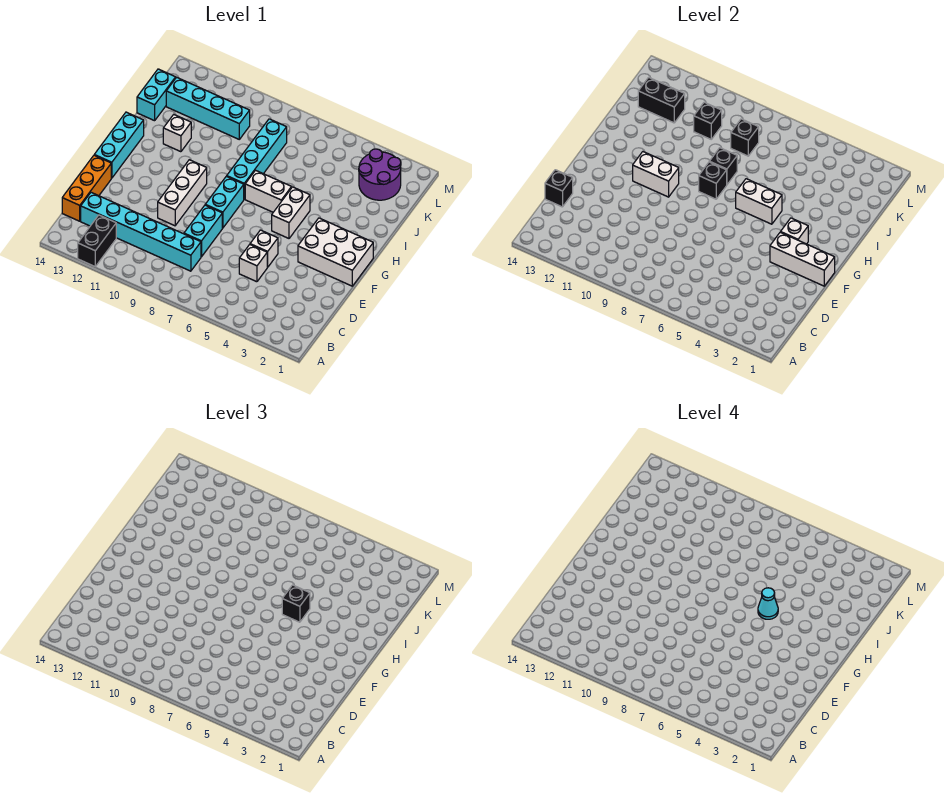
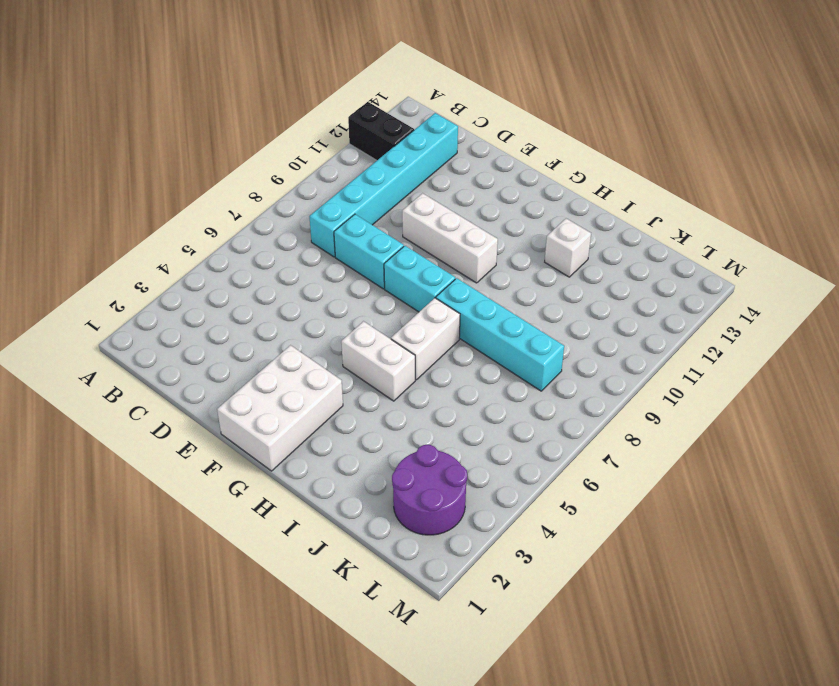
none -> orange brick C14:E14 level 1
none -> white brick D5 level 1
none -> white brick E5 level 1

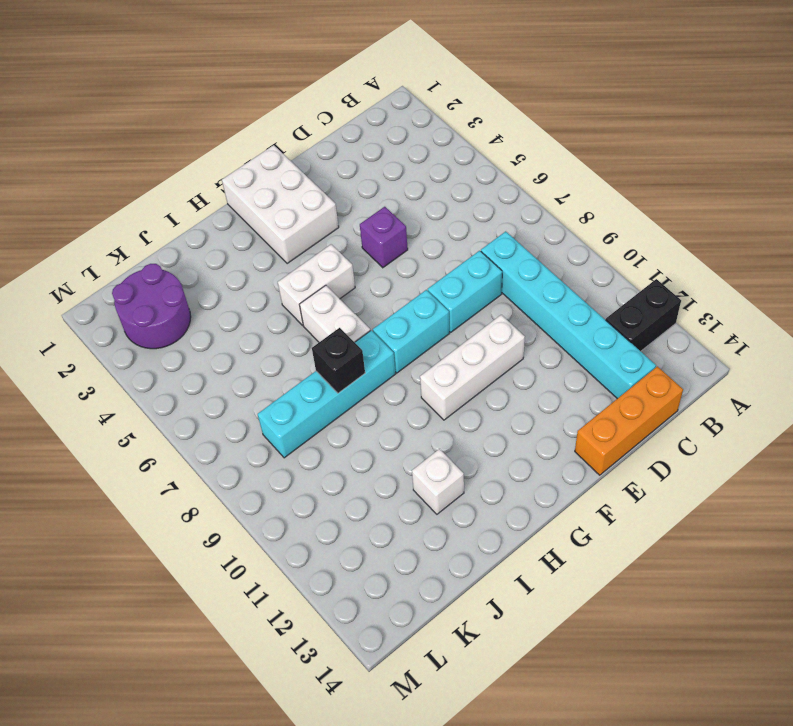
purple brick E5 level 1 -> white brick E5 level 1
none -> white brick D5 level 1
none -> cyan brick F14:H14 level 1
none -> cyan brick J14:K14 level 1

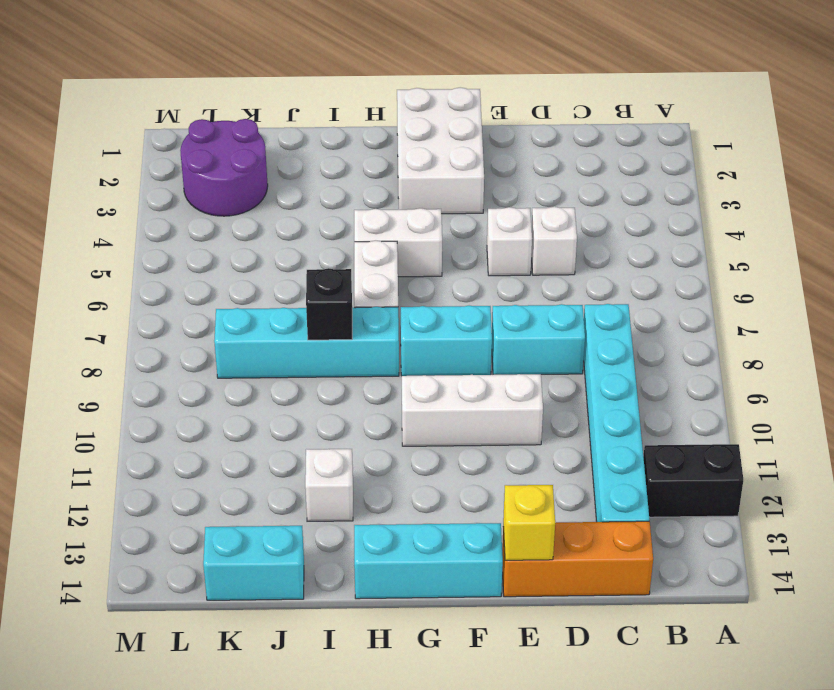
yellow brick E14 level 2 -> none
none -> cyan brick K10:K13 level 1
none -> black brick D14 level 2
none -> white brick F1:F3 level 2

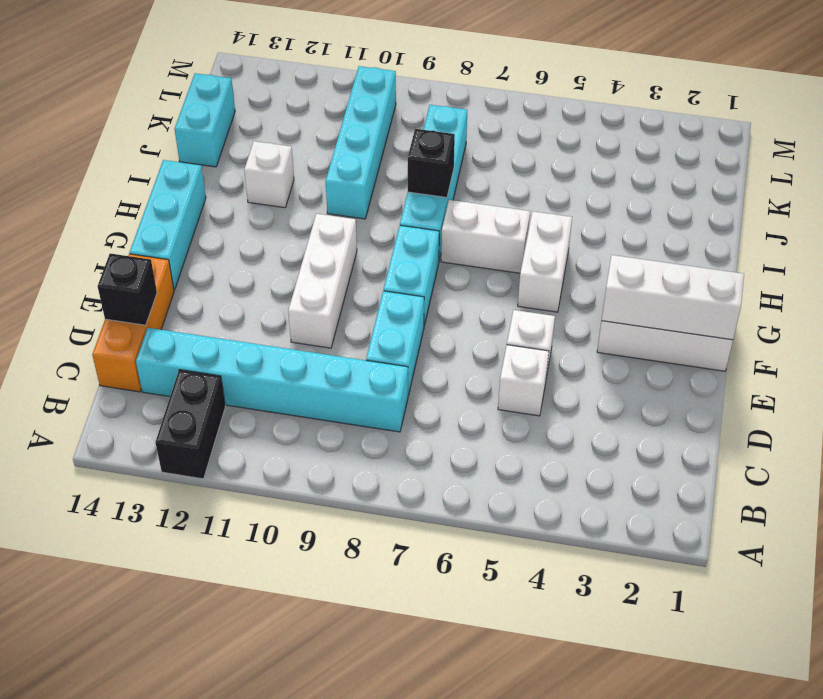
cyan brick I10:L10 level 1 -> cyan brick K10:K13 level 1
none -> purple round brick K2:L3 level 1
none -> white brick G3 level 2
none -> white brick G10:G11 level 2

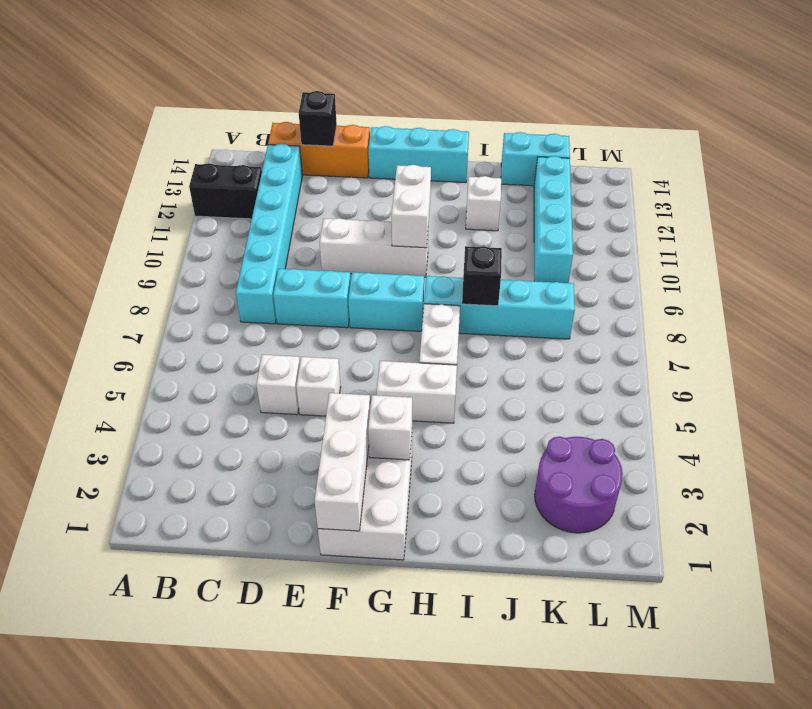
none -> white brick H5:H6 level 2
none -> black brick H8 level 2
none -> black brick K8 level 2

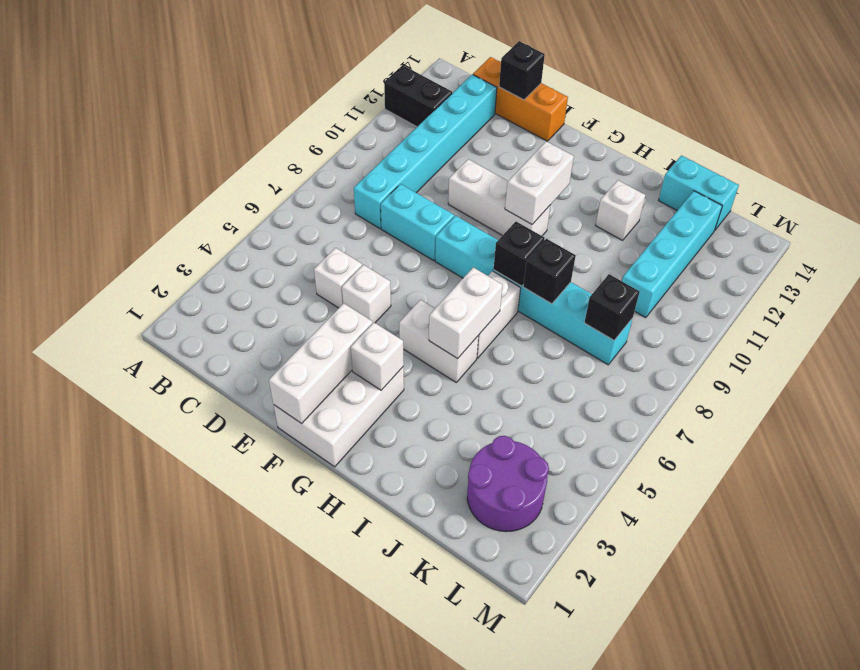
none -> cyan brick F14:H14 level 1
none -> black brick K10 level 2
none -> black brick K12:K13 level 2

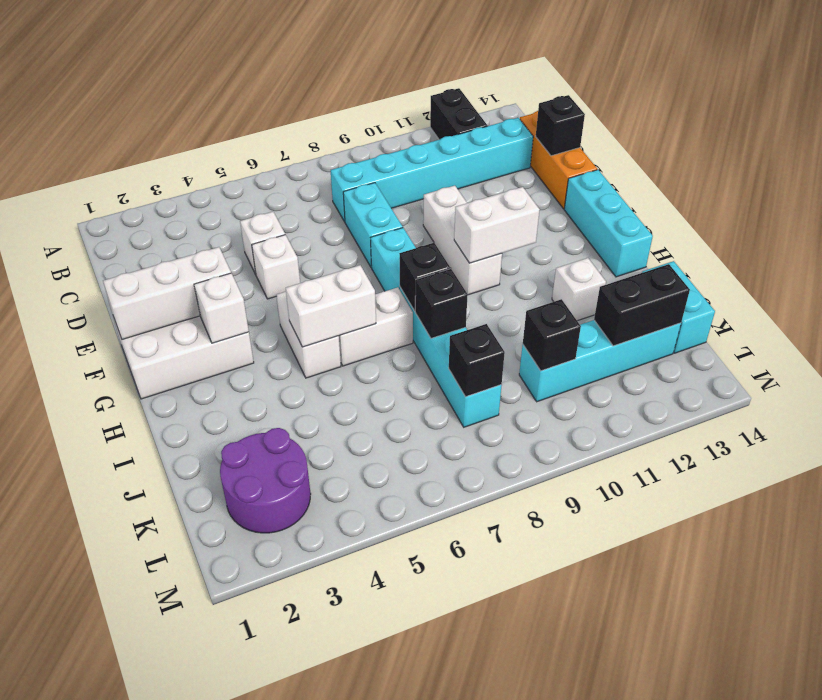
none -> black brick H5 level 3
none -> cyan cone H5 level 4

